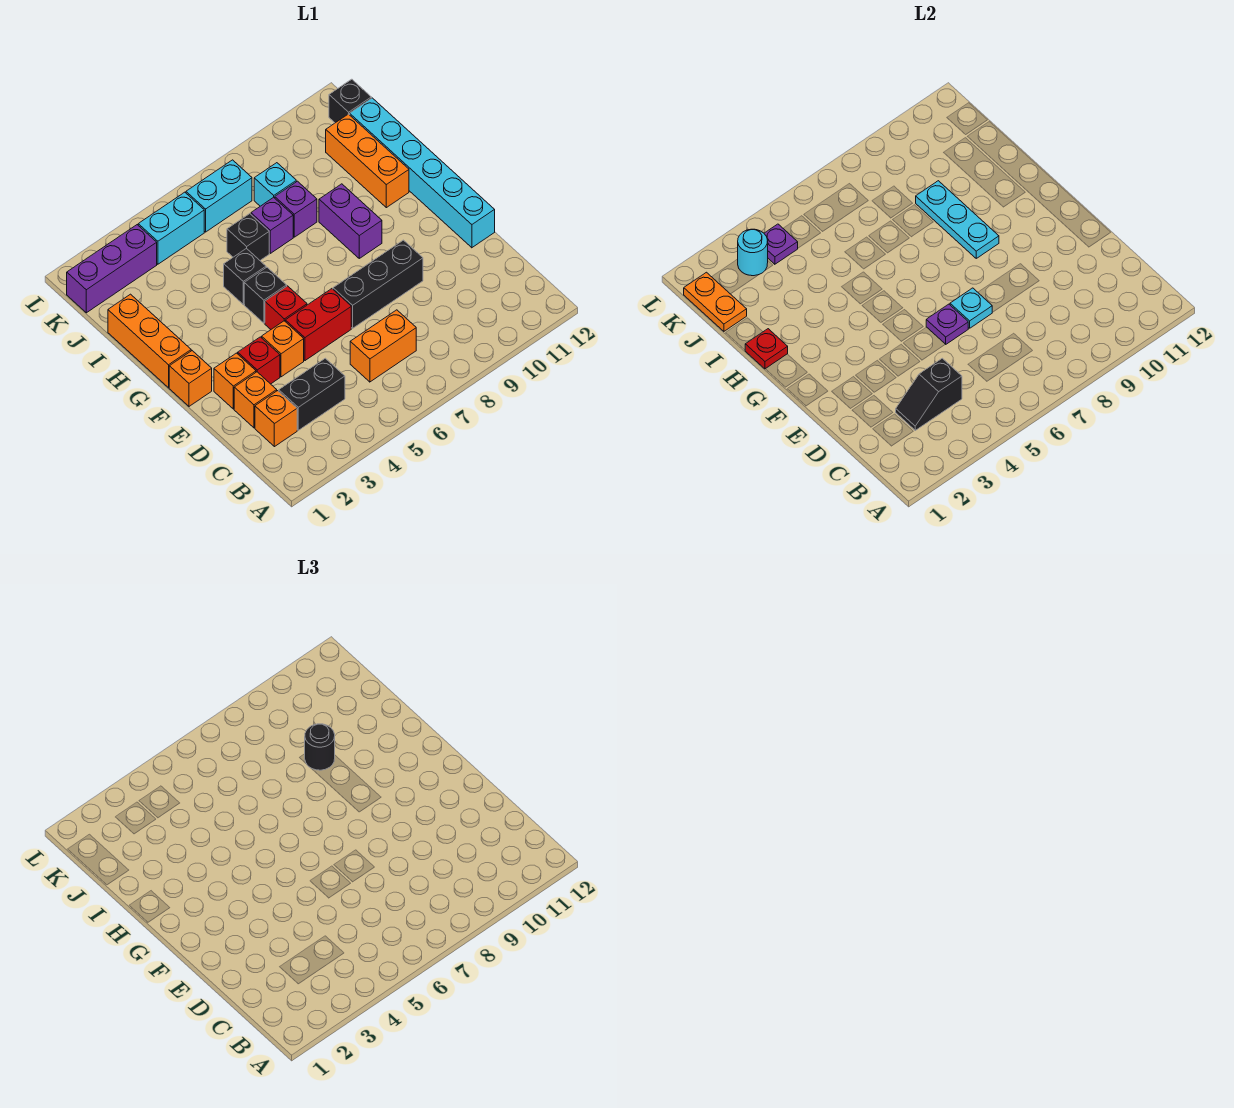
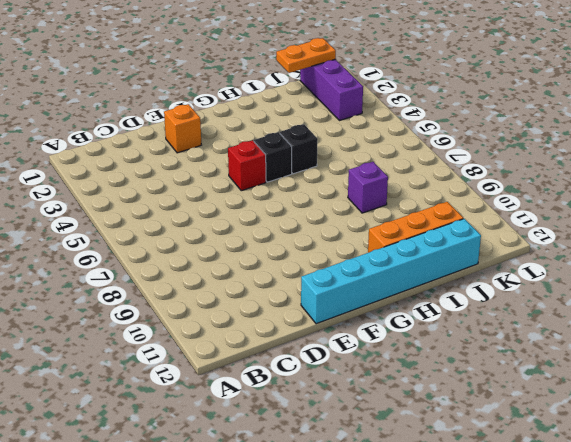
none -> orange brick C2 level 1
none -> black brick C3:C4 level 1
none -> orange brick C6:C7 level 1
none -> orange brick D2 level 1

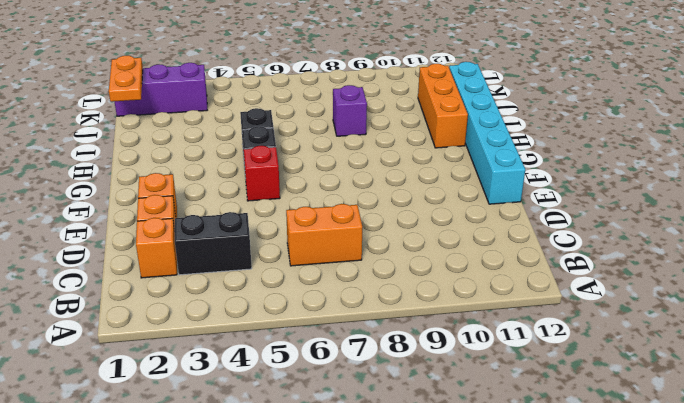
none -> red brick E3 level 1
none -> orange brick E4 level 1
none -> red brick E5:E6 level 1
none -> black brick E7:E9 level 1

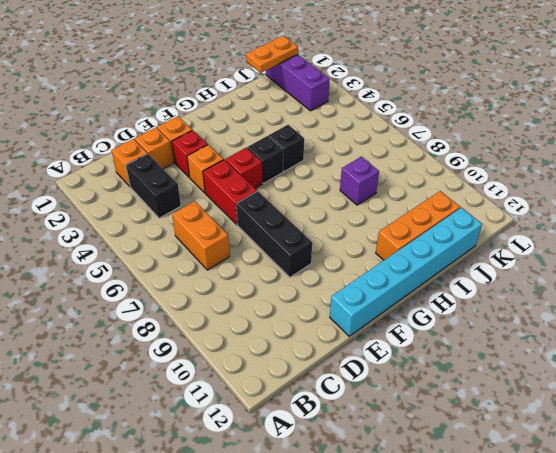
none -> orange brick F1 level 1
none -> orange brick G1:I1 level 1
none -> purple brick G9:H9 level 1
none -> black brick I6 level 1

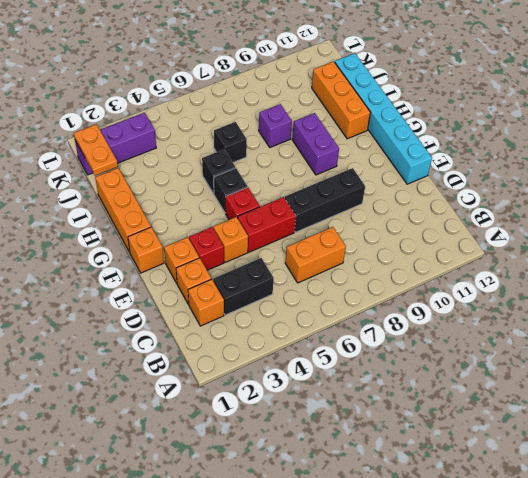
none -> purple brick I7 level 1
none -> cyan brick J8 level 1
none -> cyan brick K4:K5 level 1
none -> cyan brick K6:K7 level 1

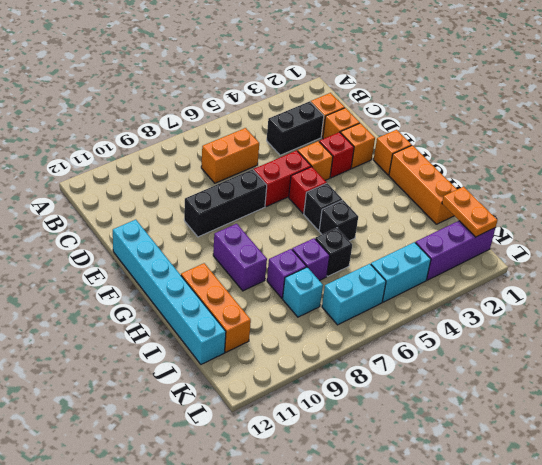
none -> black brick K12 level 1
none -> black slope C3:C4 level 2 top 4
none -> purple plate E6 level 2
none -> cyan plate E7 level 2

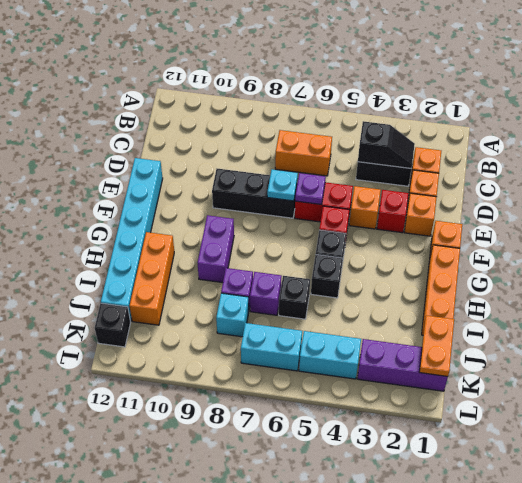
none -> cyan plate G9:I9 level 2
none -> red plate H1 level 2
none -> cyan round brick K3 level 2
none -> purple plate K4 level 2

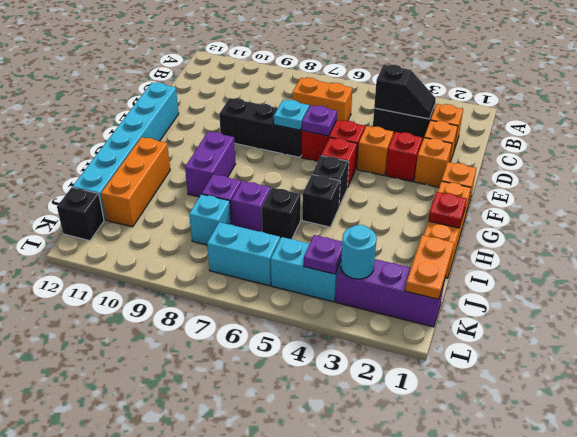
none -> cyan plate G9:I9 level 2
none -> black round brick I9 level 3

